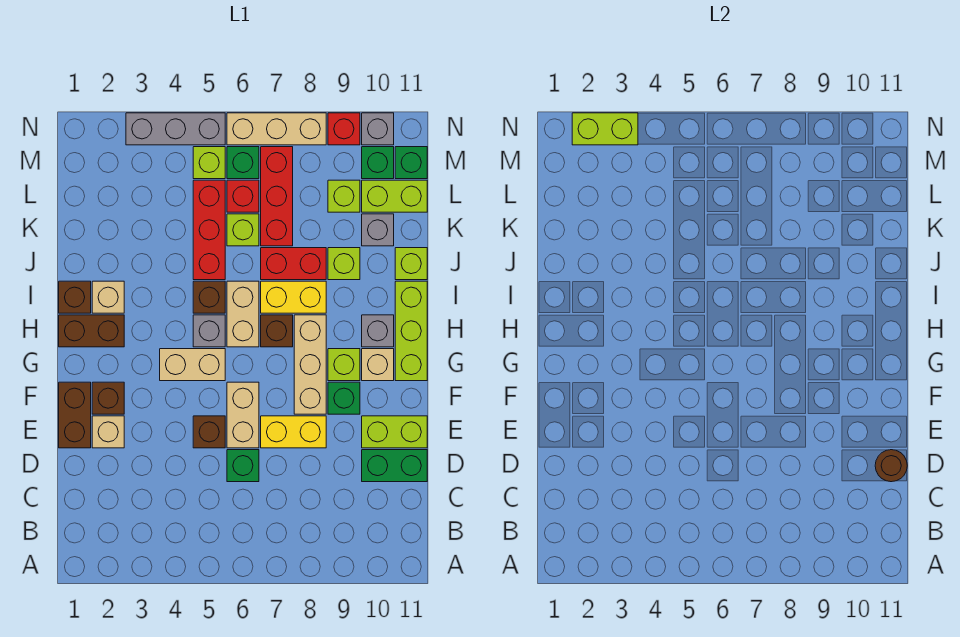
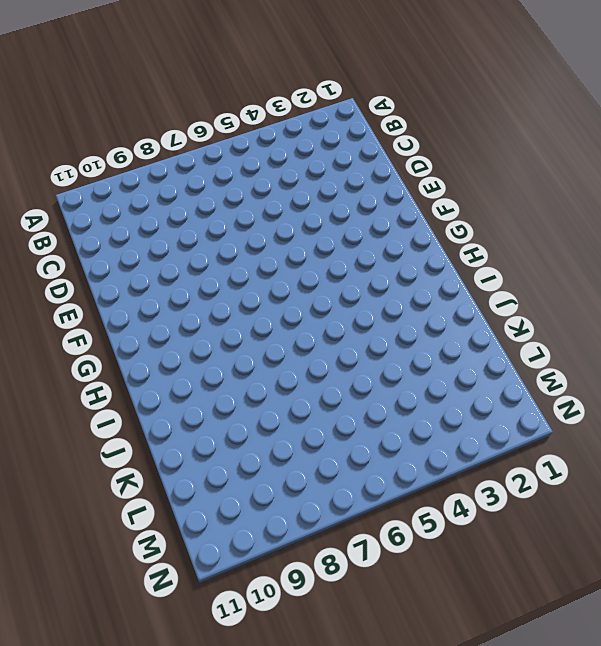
none -> green brick D6 level 1
none -> green brick D10:D11 level 1
none -> brown brick E1:F1 level 1
none -> tan brick E2 level 1

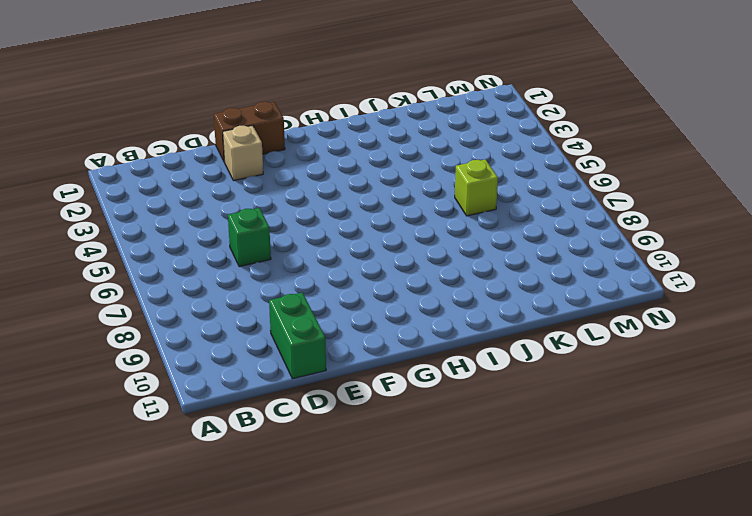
none -> brown brick E5 level 1
none -> tan brick E6:F6 level 1
none -> yellow brick E7:E8 level 1
none -> lime brick E10:E11 level 1

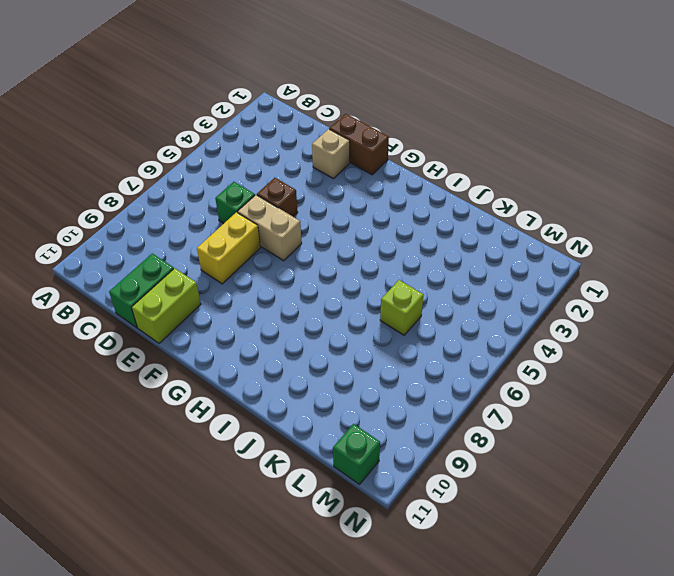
none -> brown brick F2 level 1
none -> tan brick F8:H8 level 1
none -> green brick F9 level 1
none -> tan brick G4:G5 level 1

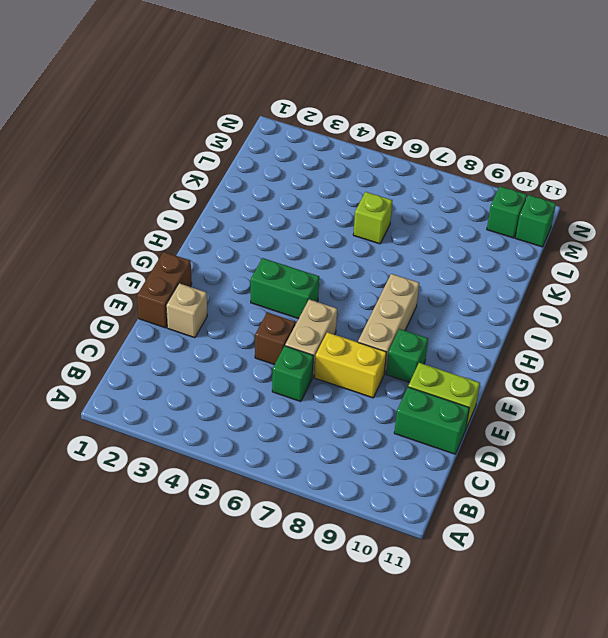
green brick G4:G5 level 1 -> tan brick G4:G5 level 1
none -> brown brick F2 level 1
none -> lime brick G9 level 1
none -> tan brick G10 level 1
none -> lime brick G11:I11 level 1

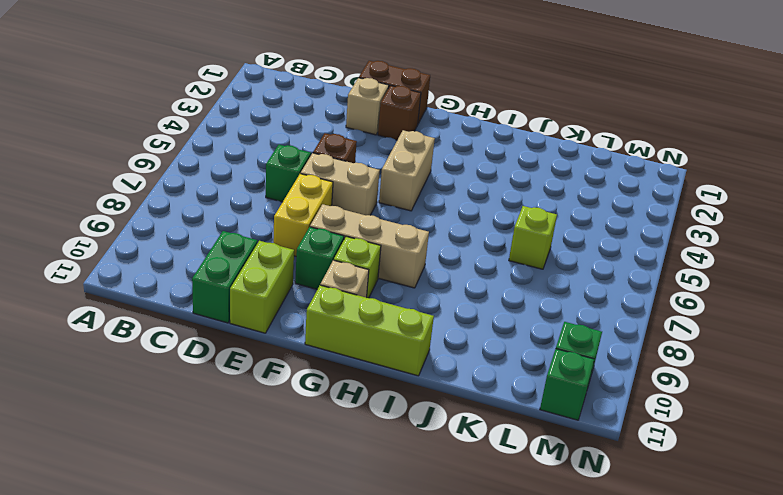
none -> brown brick H1:H2 level 1
none -> grey brick H5 level 1
none -> tan brick H6:I6 level 1
none -> brown brick H7 level 1

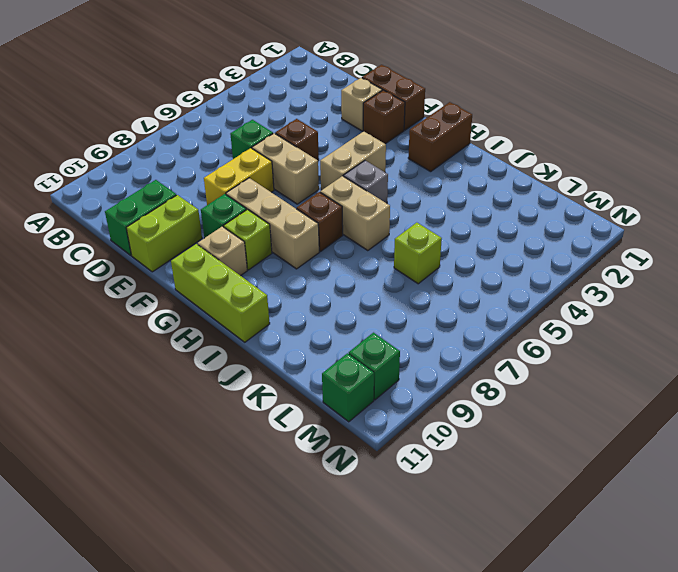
none -> grey brick H10 level 1
none -> brown brick I1 level 1
none -> tan brick I2 level 1
none -> brown brick I5 level 1

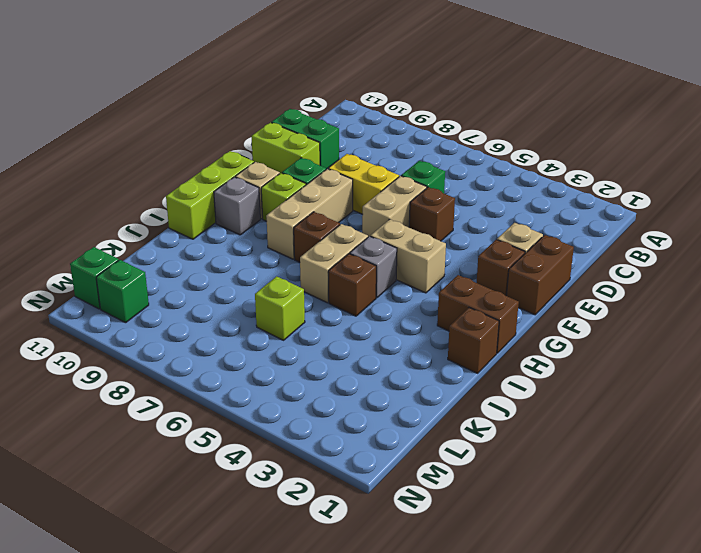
none -> tan brick I2 level 1
none -> yellow brick I7:I8 level 1
none -> red brick J5:L5 level 1
none -> red brick J7:J8 level 1

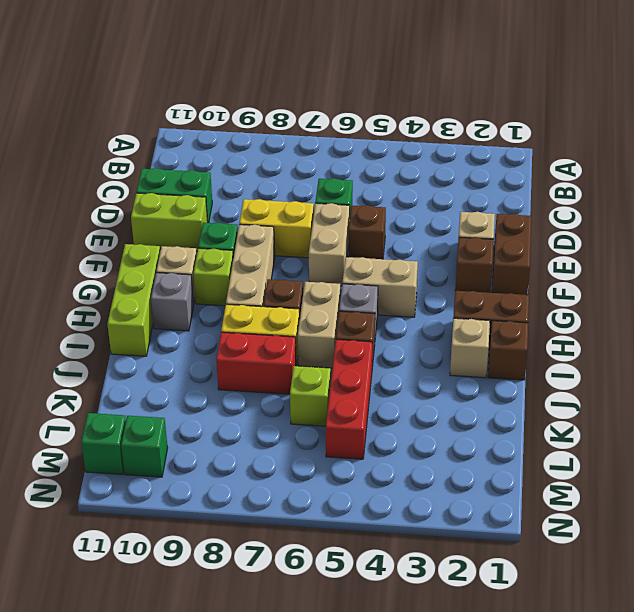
none -> lime brick J9 level 1
none -> lime brick J11 level 1
none -> red brick K7:M7 level 1
none -> grey brick K10 level 1

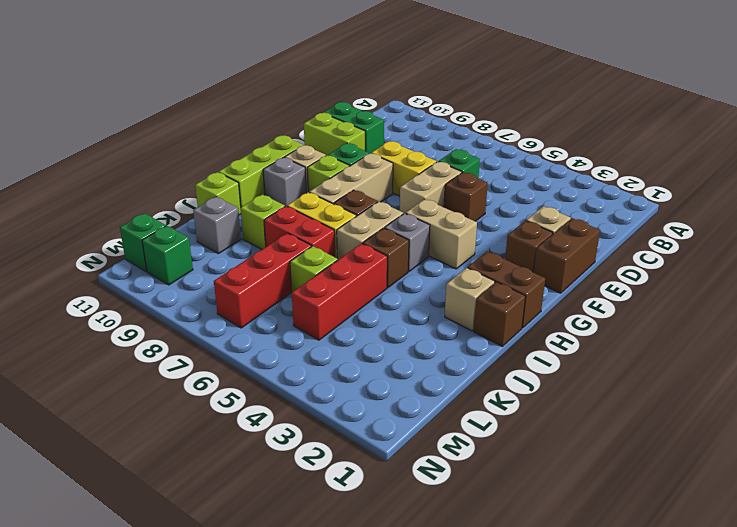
none -> red brick L6 level 1
none -> lime brick L9 level 1
none -> lime brick L10:L11 level 1
none -> lime brick M5 level 1

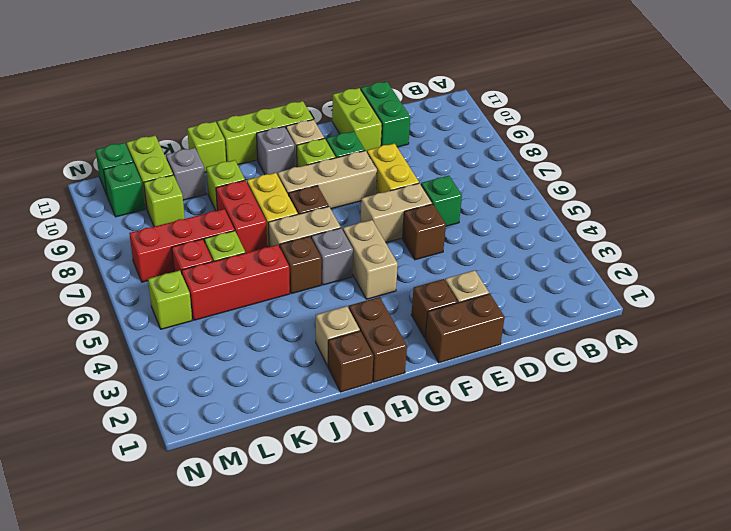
none -> green brick M6 level 1
none -> grey brick N3:N5 level 1
none -> tan brick N6:N8 level 1
none -> red brick N9 level 1

